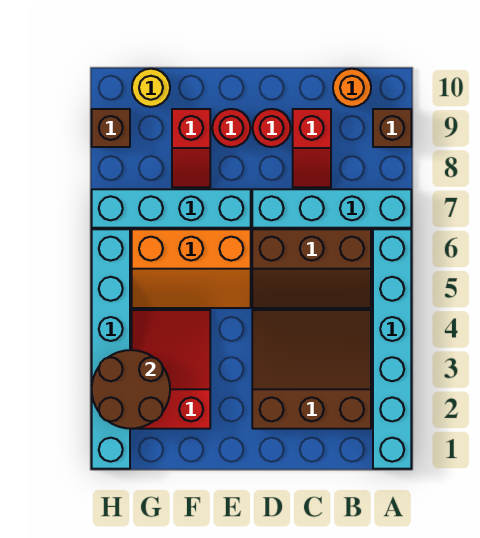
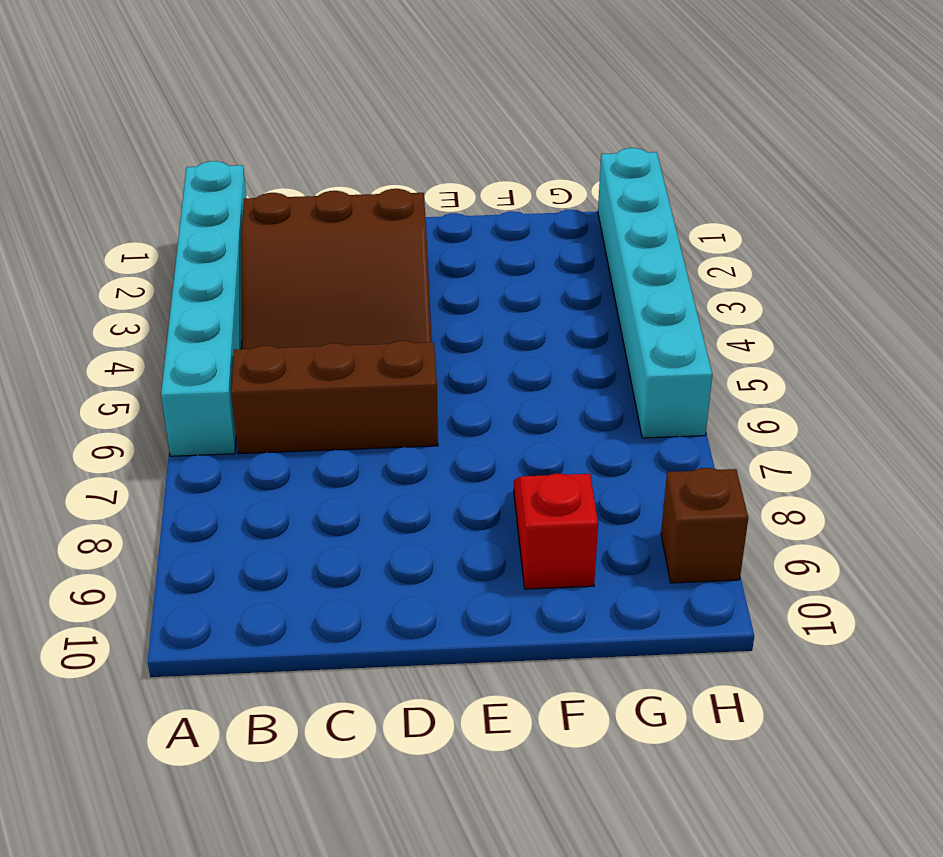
none -> cyan brick A7:D7 level 1
none -> brown brick A9 level 1
none -> orange round brick B10 level 1

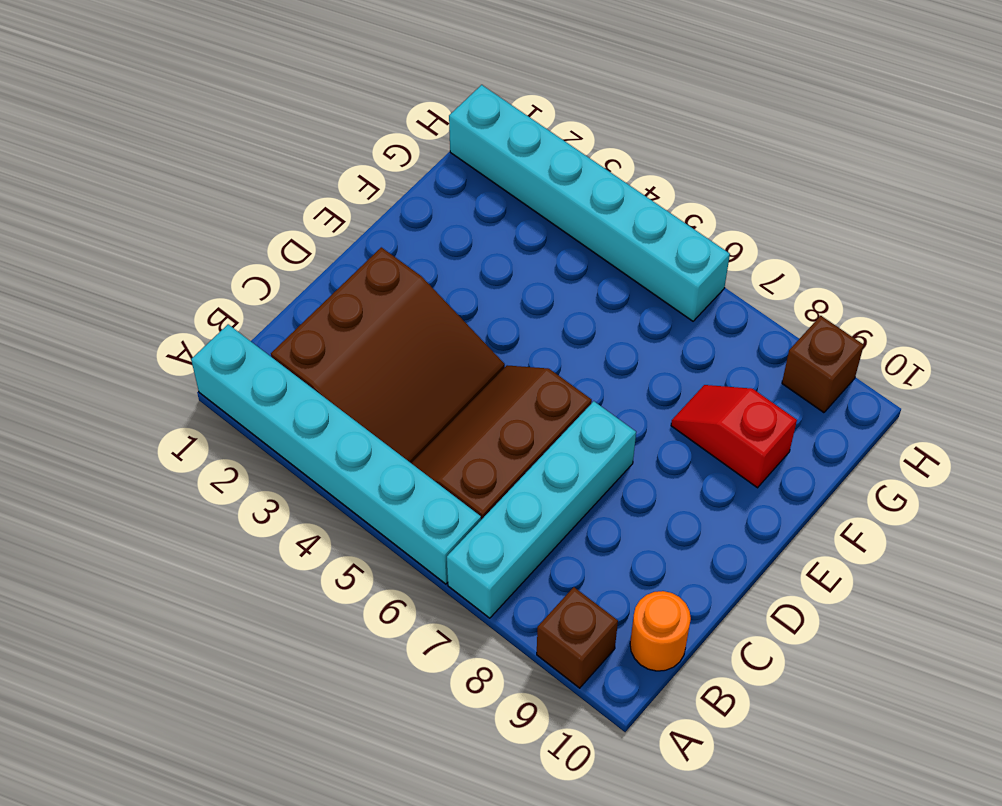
none -> red slope C8:C9 level 1 top 9
none -> red round brick D9 level 1
none -> orange slope E5:G6 level 1 top 6

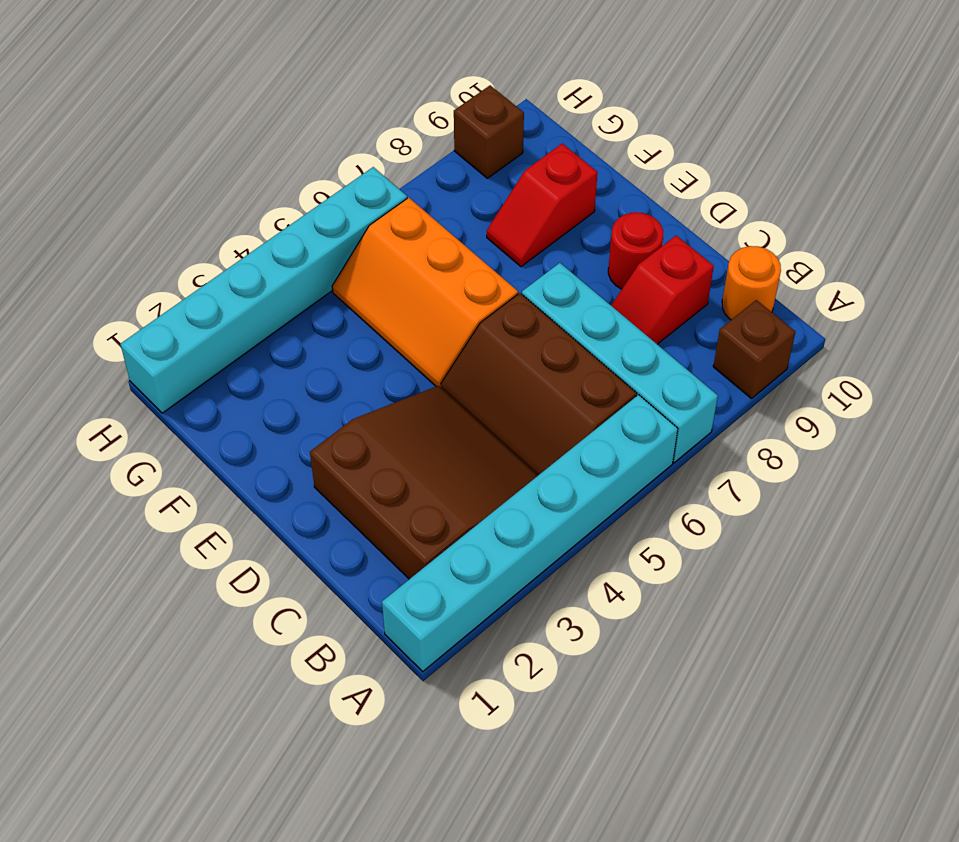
none -> cyan brick E7:H7 level 1
none -> red round brick E9 level 1
none -> red slope F2:G4 level 1 top 2

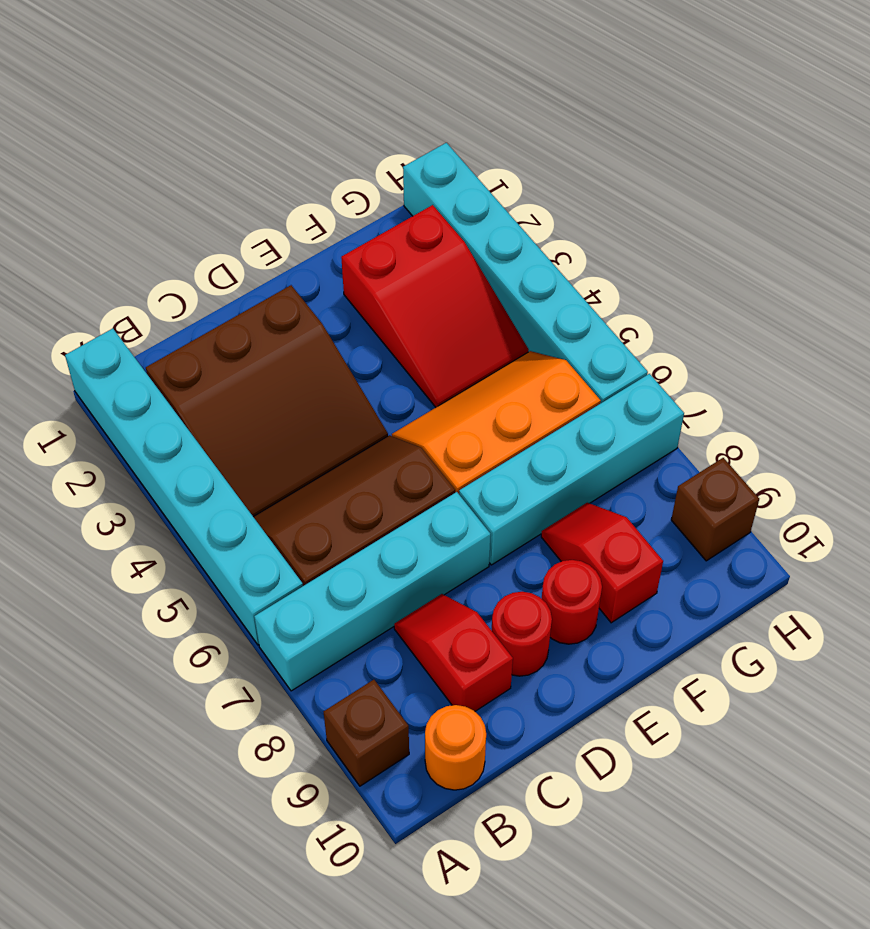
none -> yellow round brick G10 level 1
none -> brown round brick G2:H3 level 2

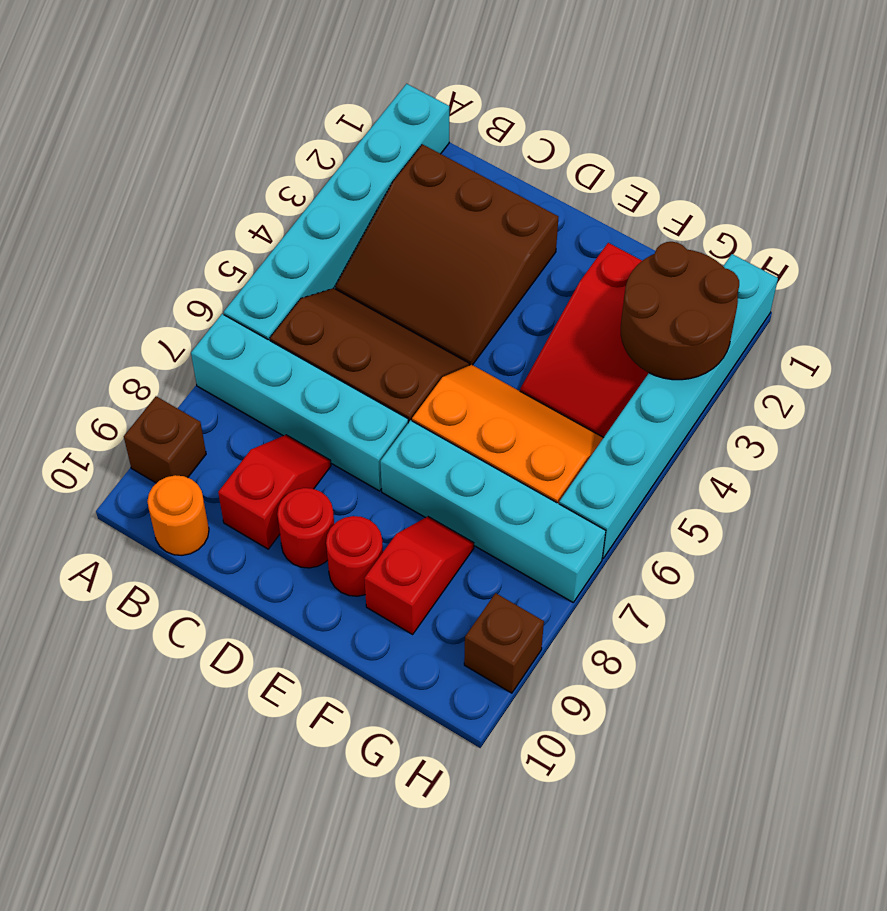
none -> yellow round brick G10 level 1

